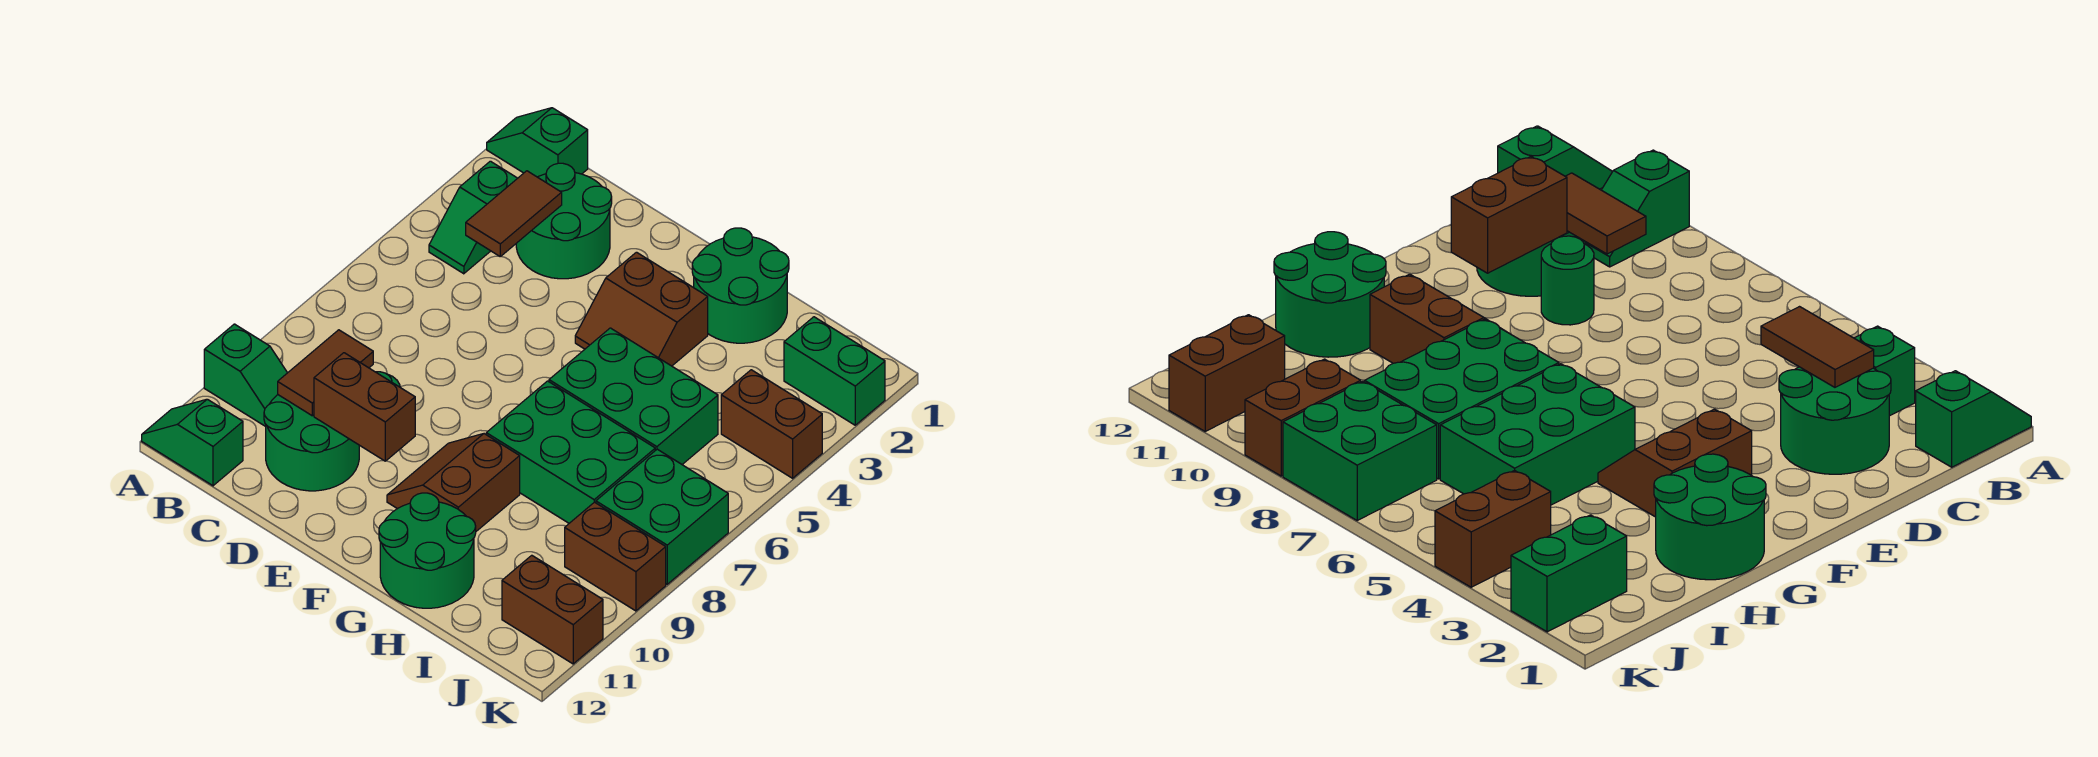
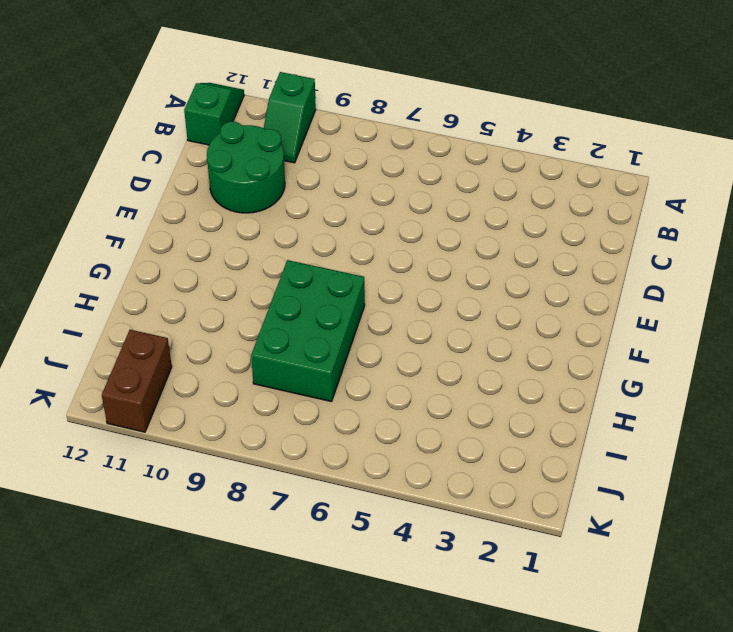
none -> green slope A1:B1 level 1 top B
none -> green slope B3:B4 level 1 top 3
none -> green round brick C2:D3 level 1

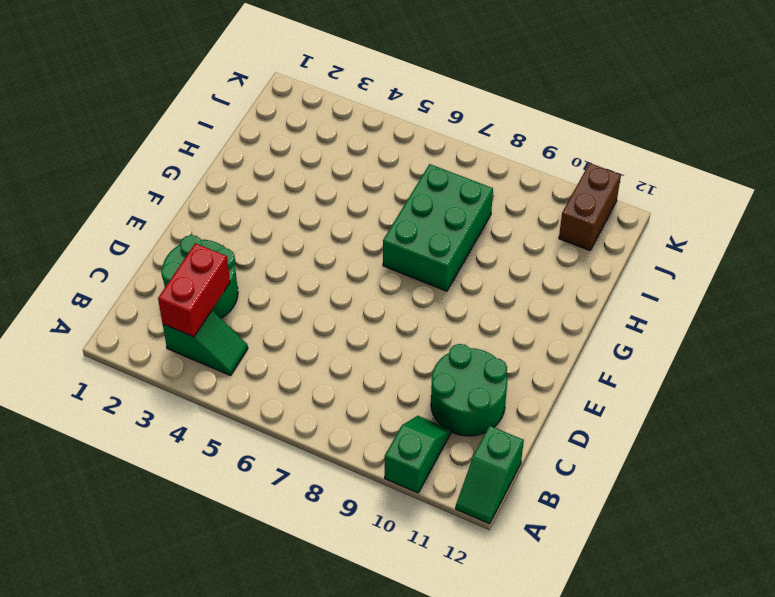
red brick B3:C3 level 2 -> brown tile C3:C4 level 2
none -> green slope A1:B1 level 1 top B
none -> green round brick D9 level 1
none -> brown slope F3:G4 level 1 top 3

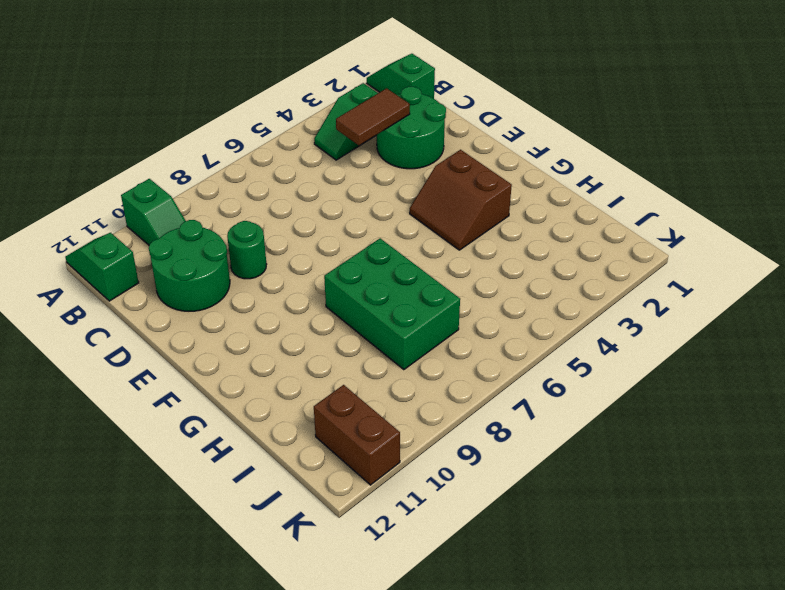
none -> brown slope F9:G10 level 1 top G
none -> green round brick G1:H2 level 1
none -> green brick G5:I6 level 1

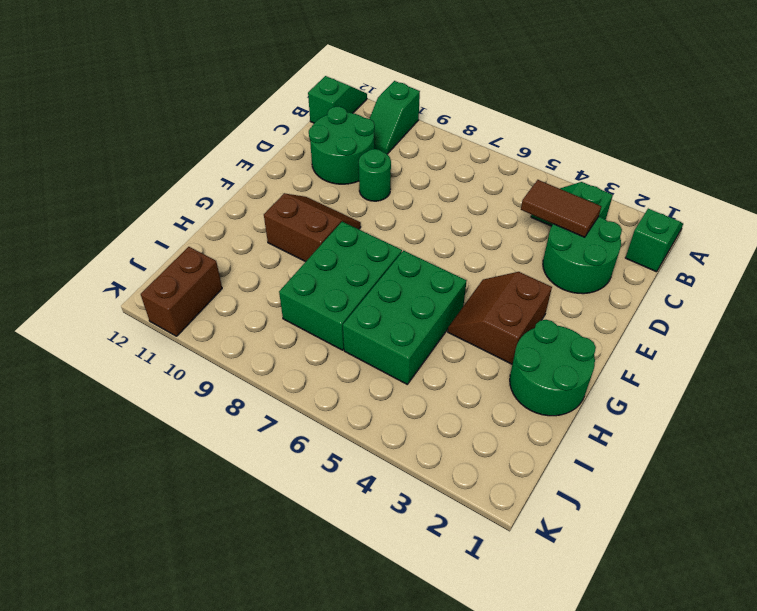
none -> green round brick G11:H12 level 1
none -> green brick J2:K2 level 1
none -> brown brick J4:K4 level 1

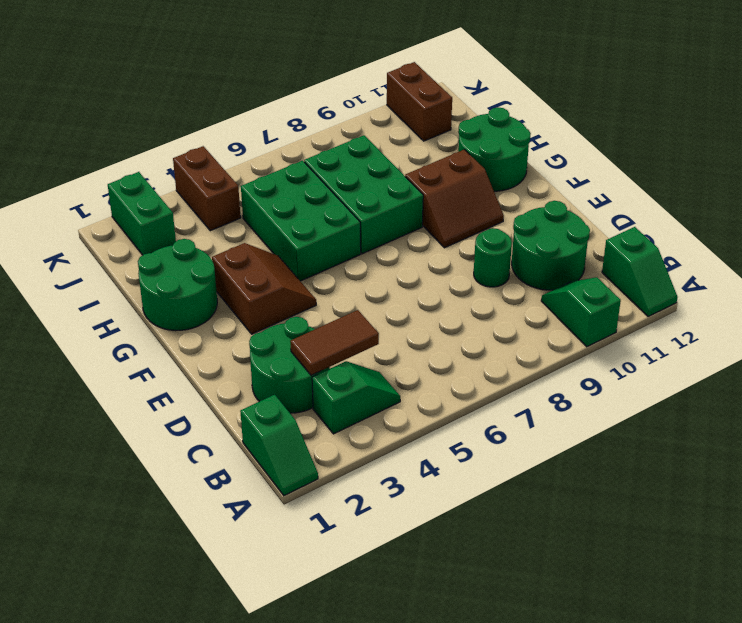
none -> green brick J7:K8 level 1
none -> brown brick J9:K9 level 1
none -> brown tile C9:C10 level 2

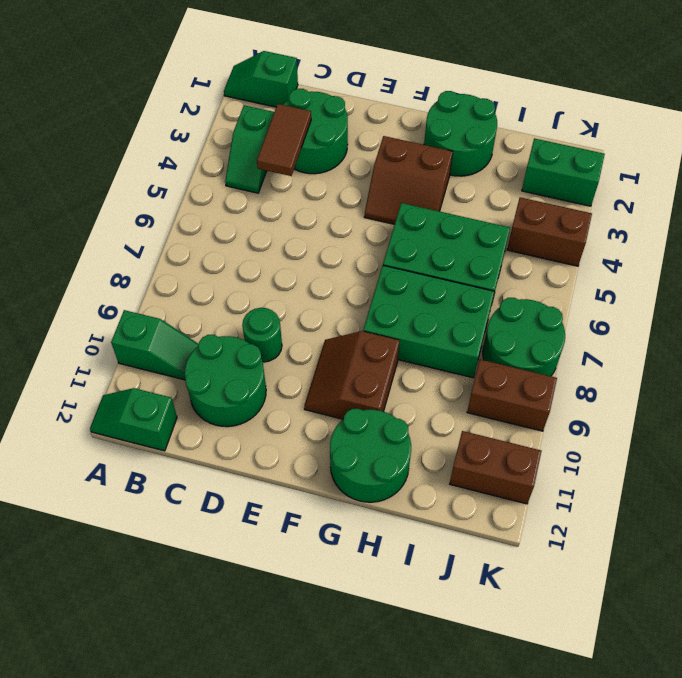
green round brick J7:K8 level 1 -> green brick J7:K8 level 1
none -> brown tile C9:C10 level 2
none -> brown brick D10:E10 level 2

